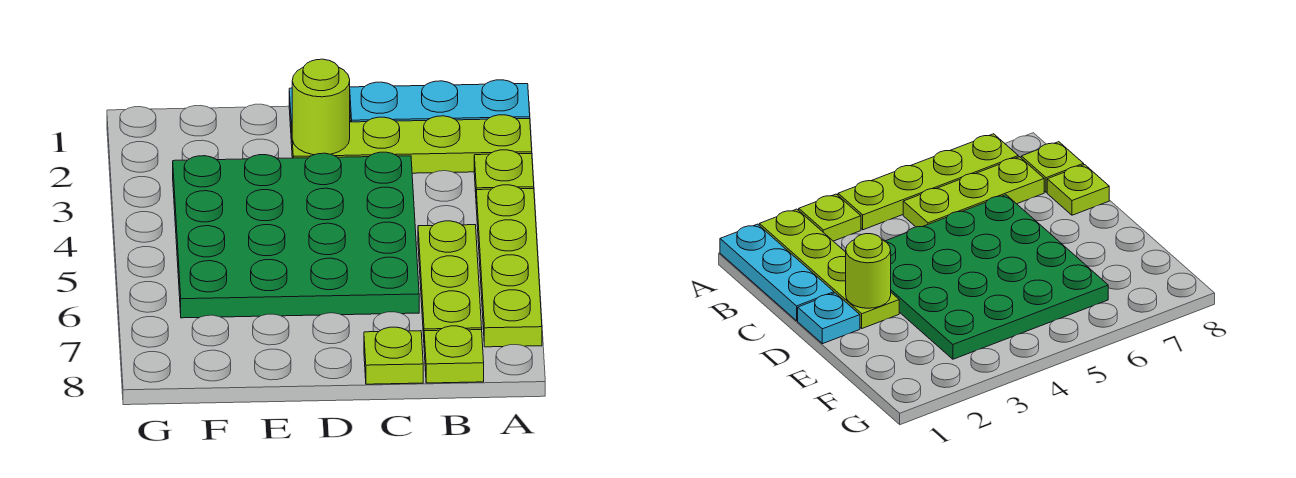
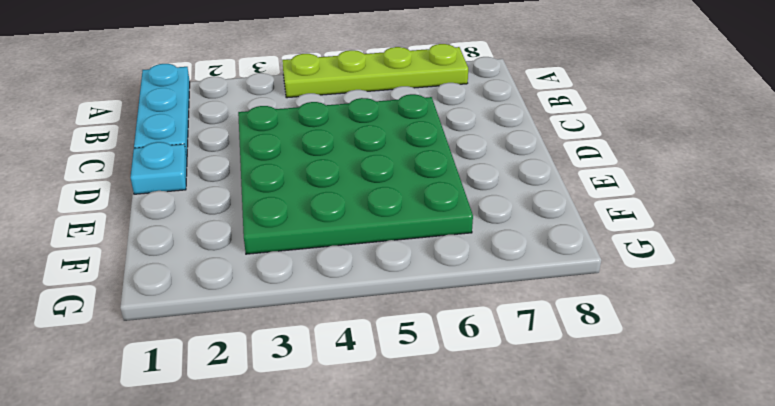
none -> lime plate A2:D2 level 1
none -> lime plate A3 level 1

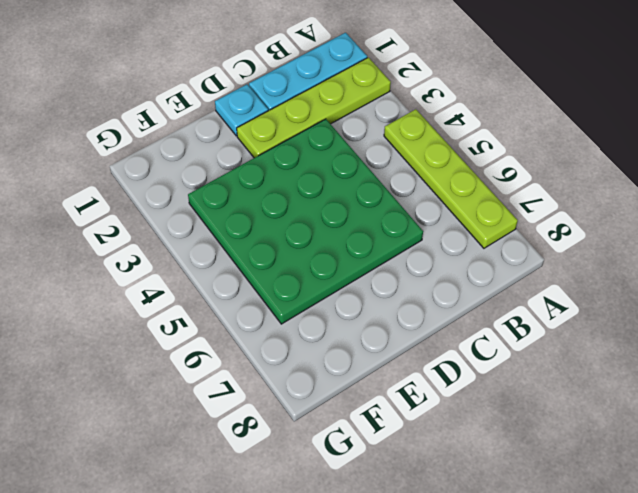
none -> lime plate A3 level 1
none -> lime plate B5:B7 level 1

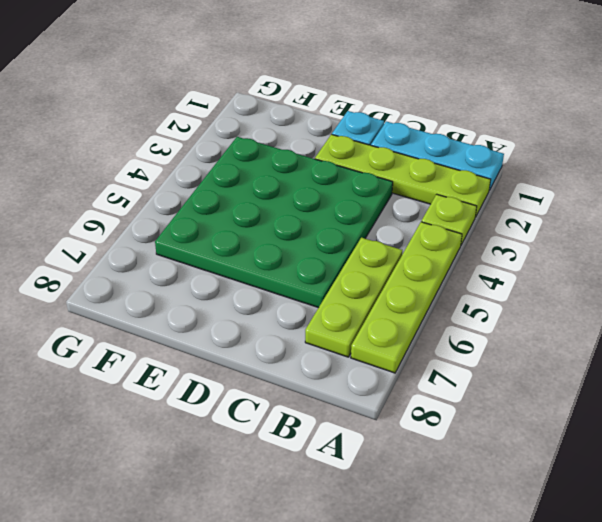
none -> lime plate B8 level 1
none -> lime plate C8 level 1

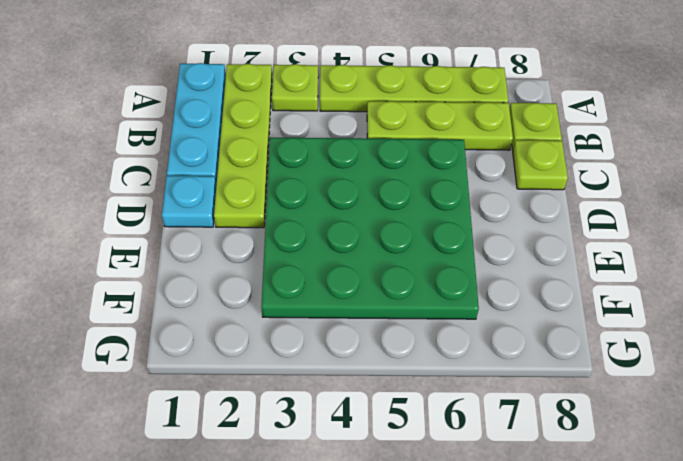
none -> lime round brick D2 level 2

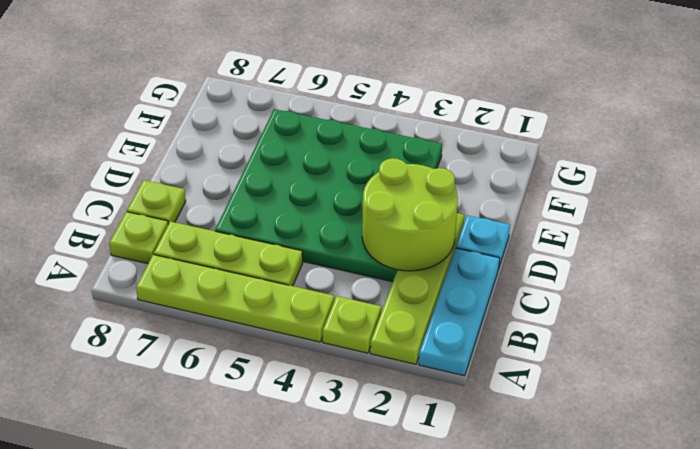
lime round brick C2:D3 level 2 -> lime round brick D2 level 2

